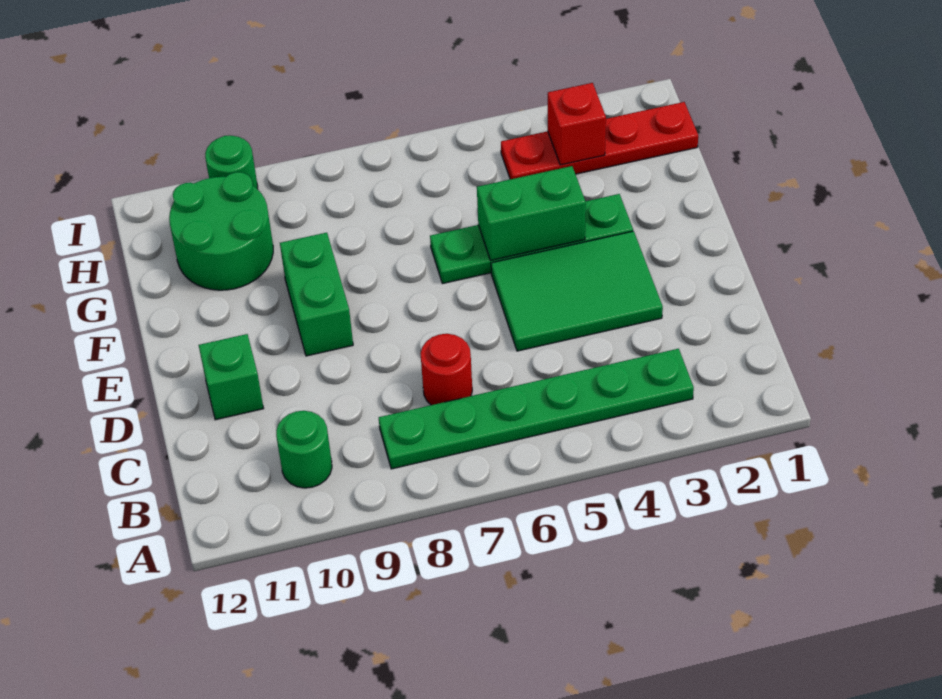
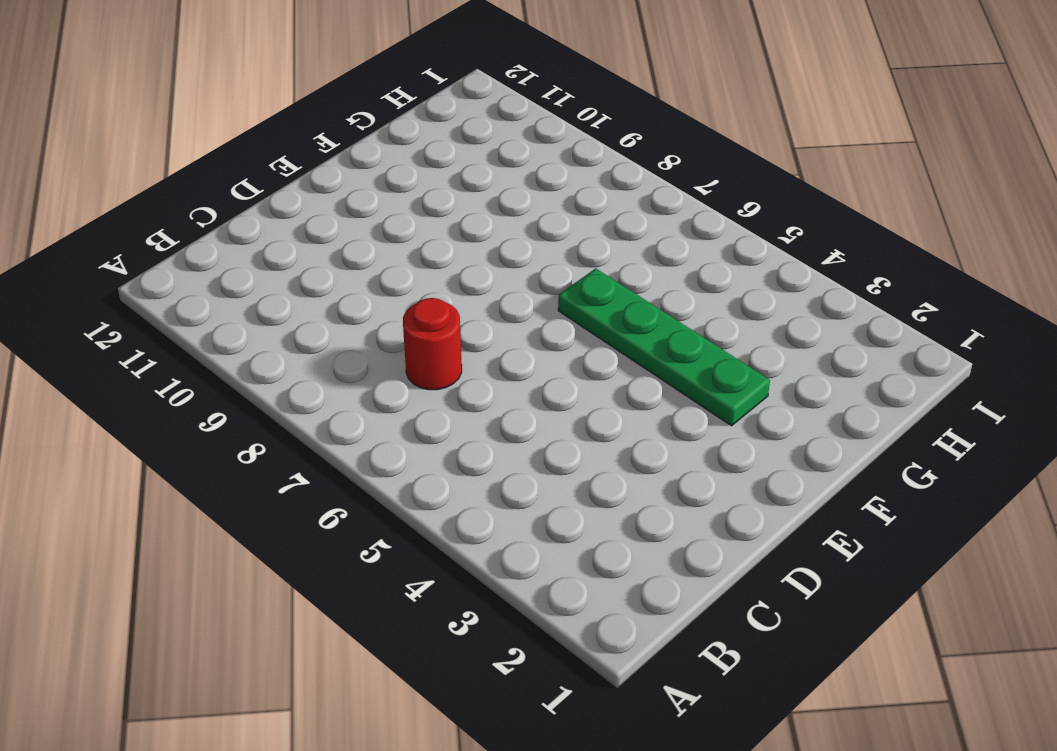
none -> green plate B3:B8 level 1
none -> green round brick B10 level 1
none -> green tile D3:E5 level 1

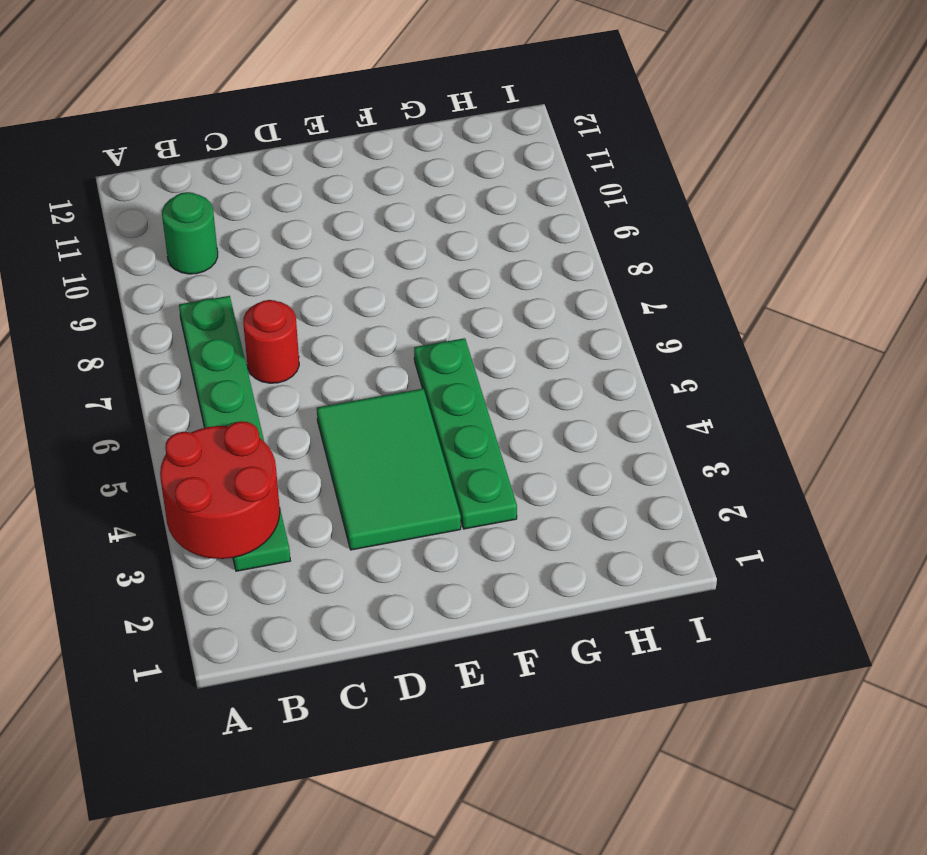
red round brick A3:B4 level 2 -> none
none -> green brick D11 level 1
none -> green brick E9:F9 level 1
none -> green round brick G10:H11 level 1

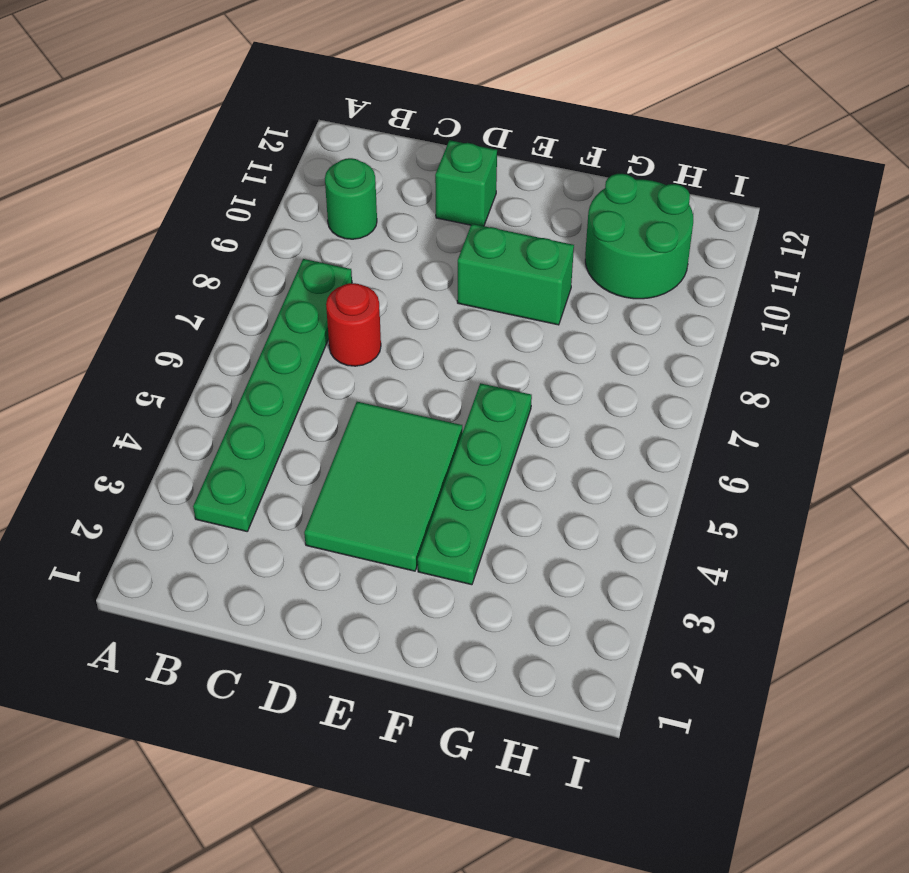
none -> red plate H1:H4 level 1
none -> green round brick I10 level 1
none -> green brick F4:F5 level 2

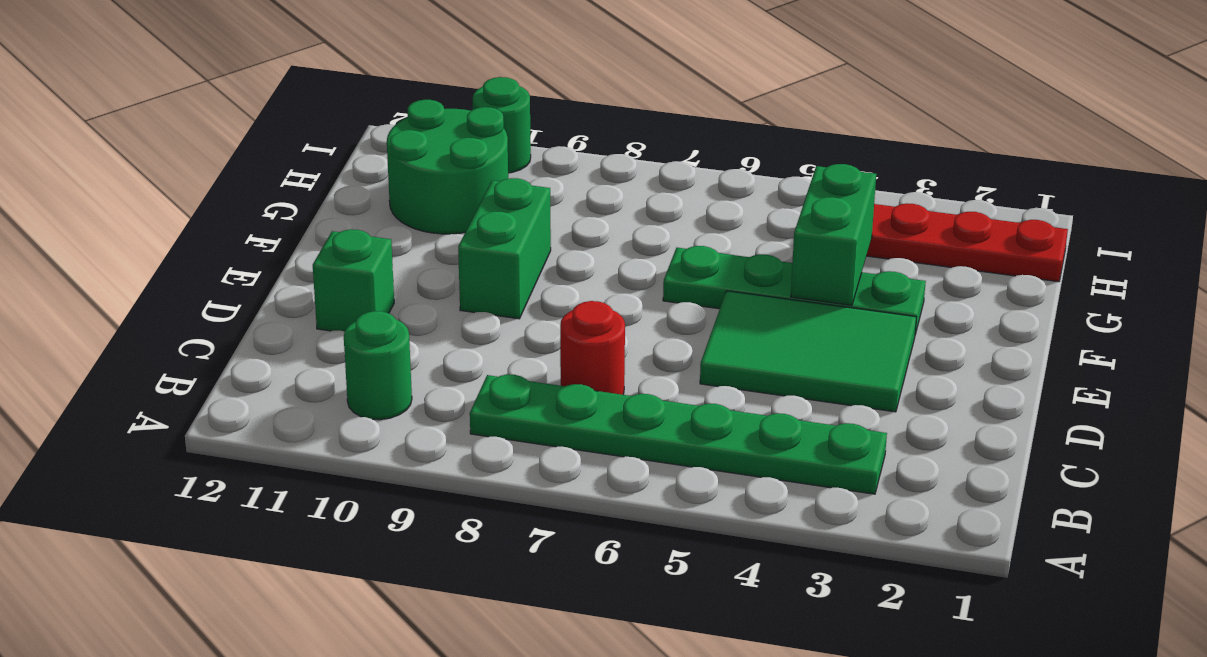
green brick F4:G4 level 2 -> green brick F4:F5 level 2
none -> red brick H3 level 2

